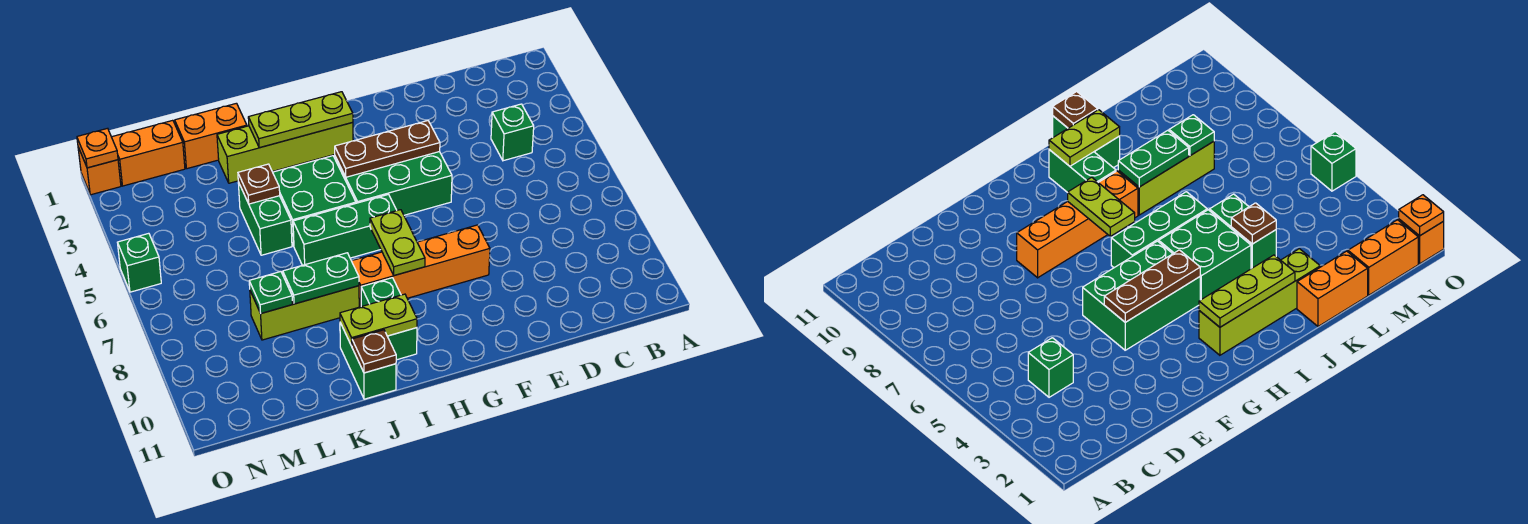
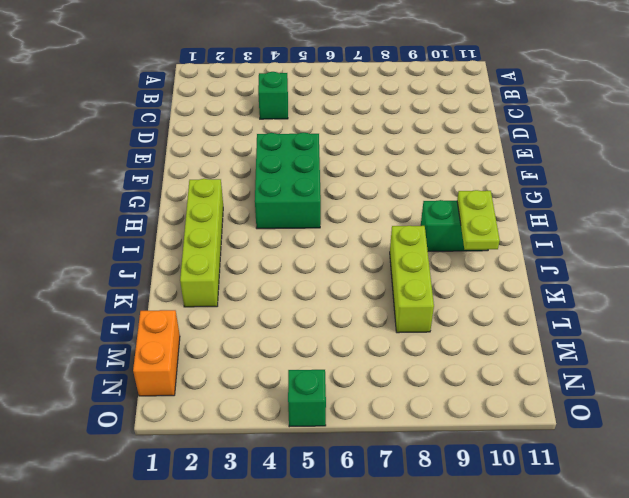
none -> orange brick F8:I8 level 1
none -> green brick H6:J6 level 1
none -> green brick I4:J5 level 1

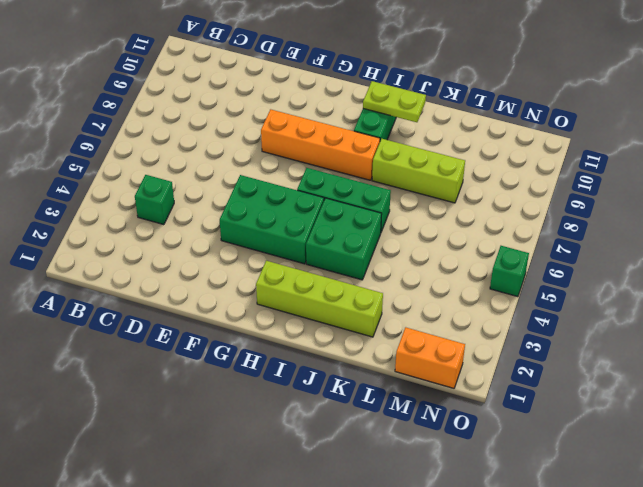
none -> green brick J10:J11 level 1
none -> orange brick K1:L1 level 1
none -> green brick K4:K5 level 1

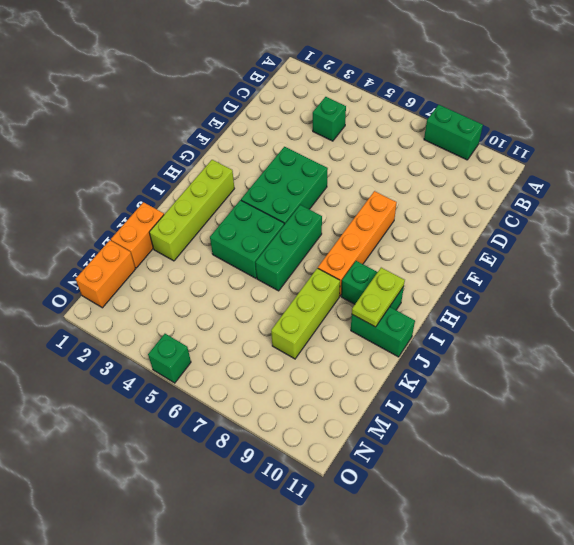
green brick A8:A9 level 1 -> green brick K4:K5 level 1
none -> orange brick O1 level 1
none -> brown plate F4:H4 level 2
none -> lime plate H2:J2 level 2

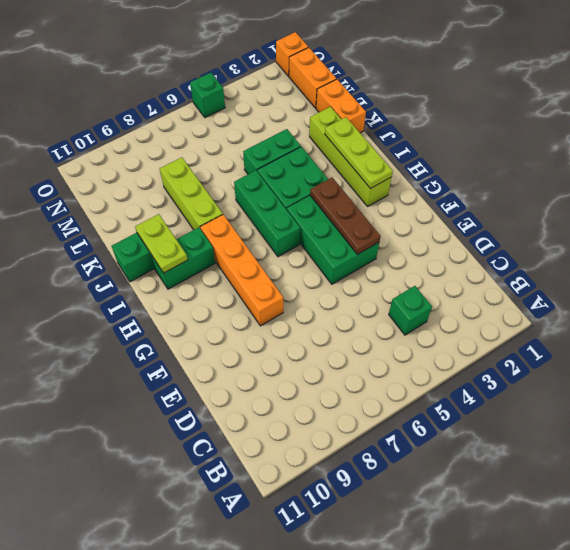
none -> lime plate H7:H8 level 2
none -> green plate J8:K8 level 2
none -> brown plate J11 level 2

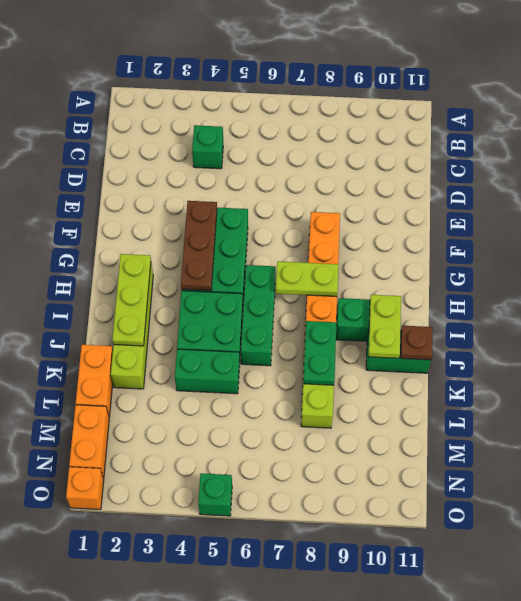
none -> brown plate K4 level 2
none -> green plate L8 level 2
none -> orange plate O1 level 2

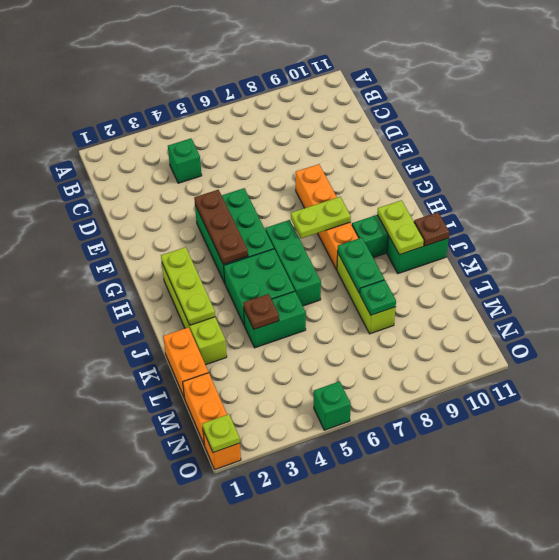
lime plate O1 level 2 -> orange plate O1 level 2

